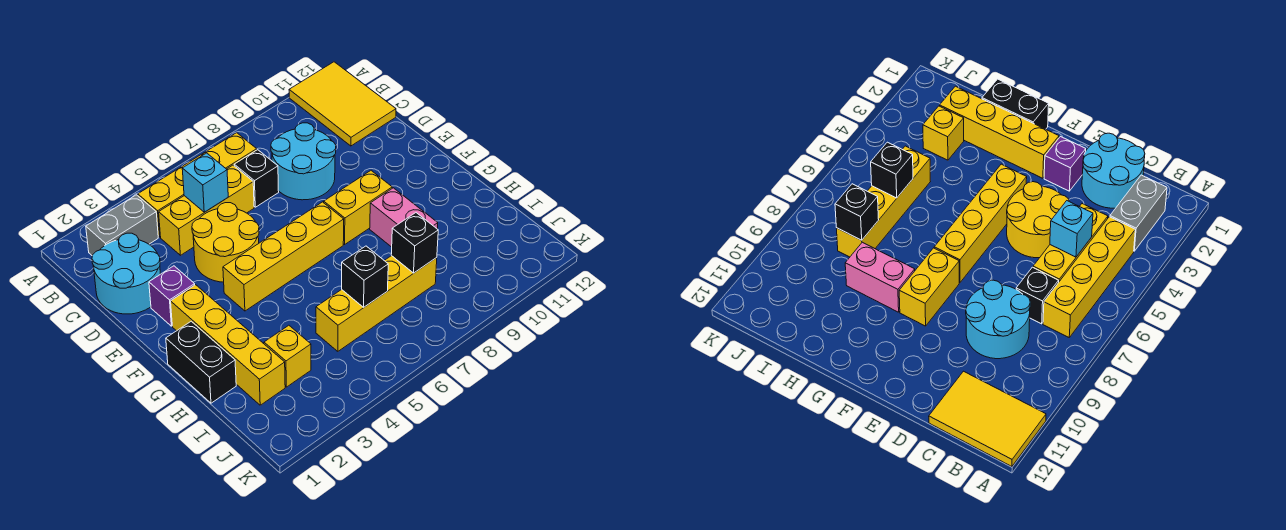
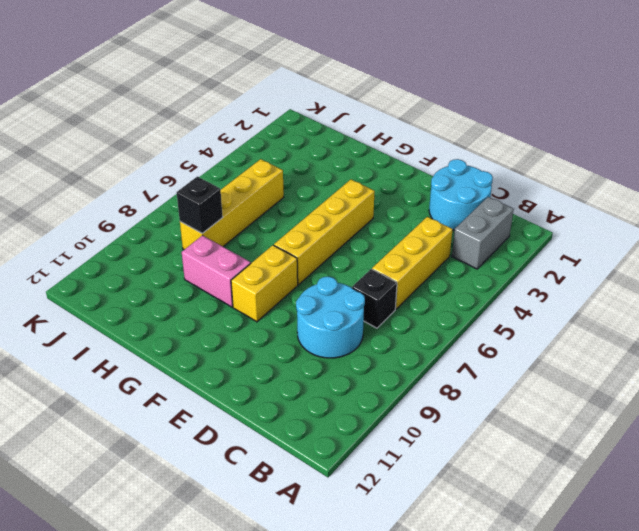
none -> yellow tile A11:C12 level 1
none -> yellow brick B4:B7 level 1
none -> yellow round brick D4:E5 level 1

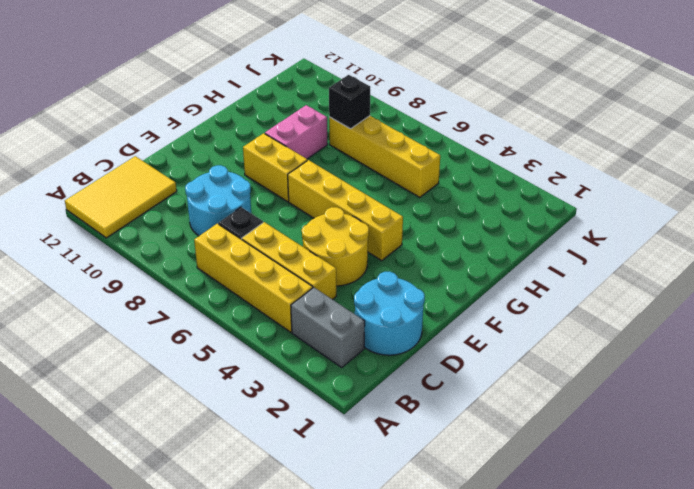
none -> purple brick E2 level 1
none -> yellow brick F2:I2 level 1
none -> black brick G1:H1 level 1

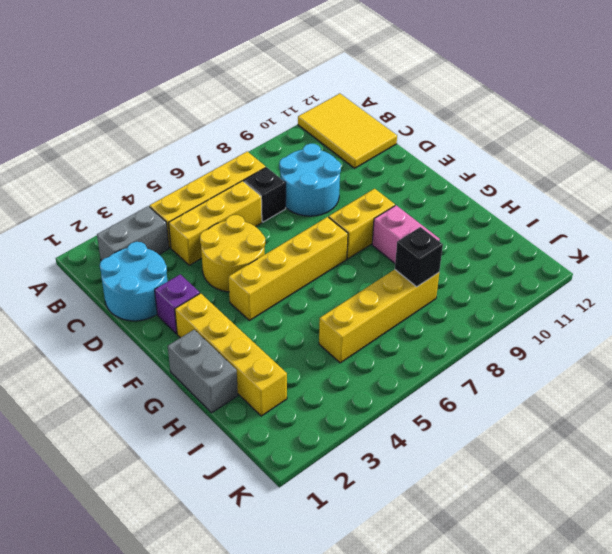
grey brick G1:H1 level 1 -> black brick G1:H1 level 1
none -> yellow brick I3 level 1
none -> cyan brick C5 level 2
none -> black brick I6 level 2

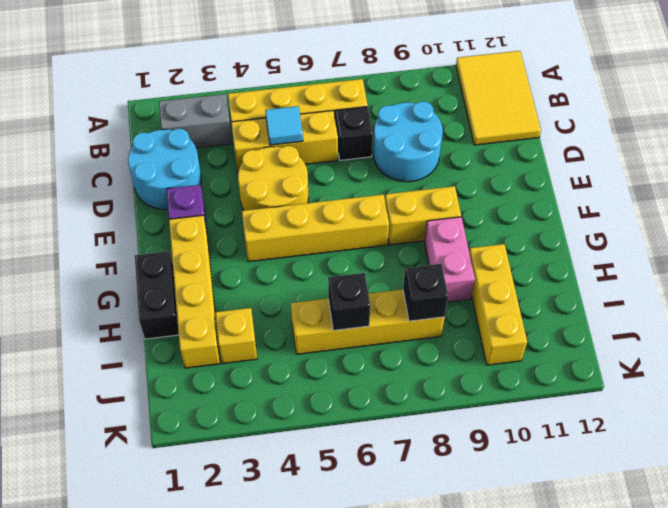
cyan tile C5 level 2 -> cyan brick C5 level 2
yellow brick H10:J10 level 1 -> none

